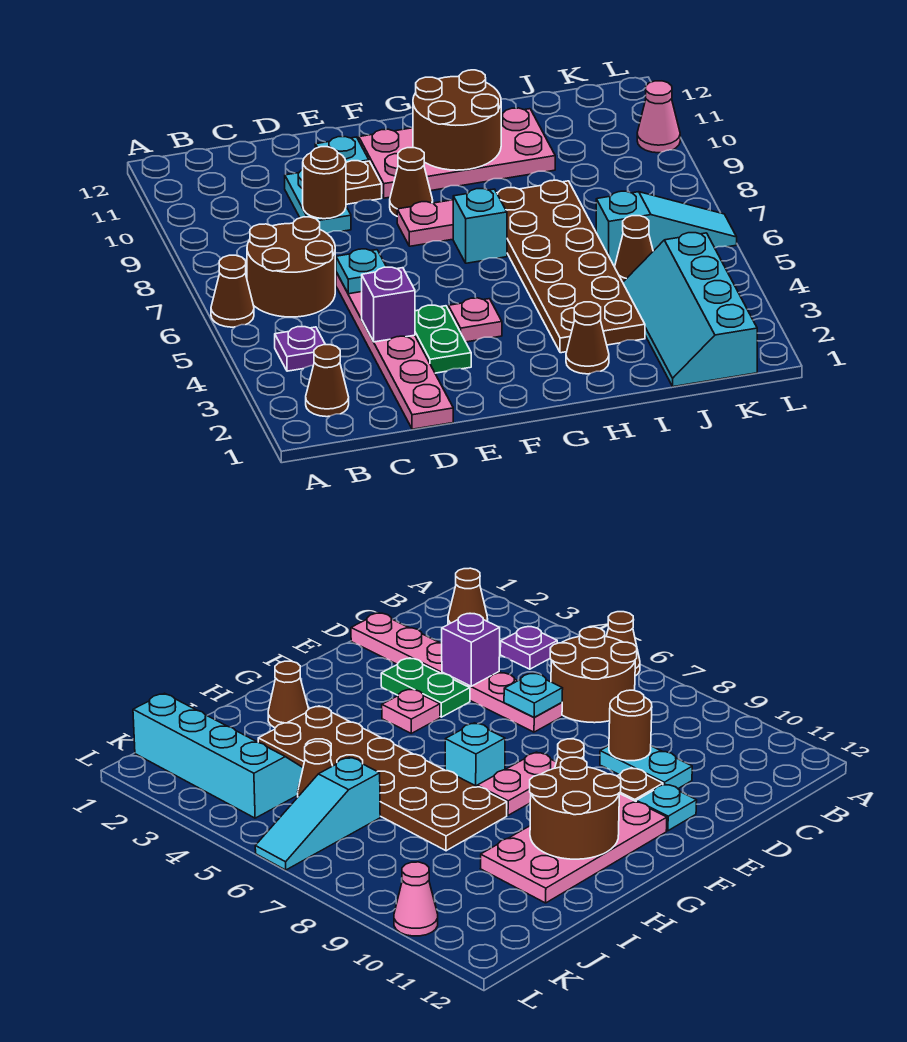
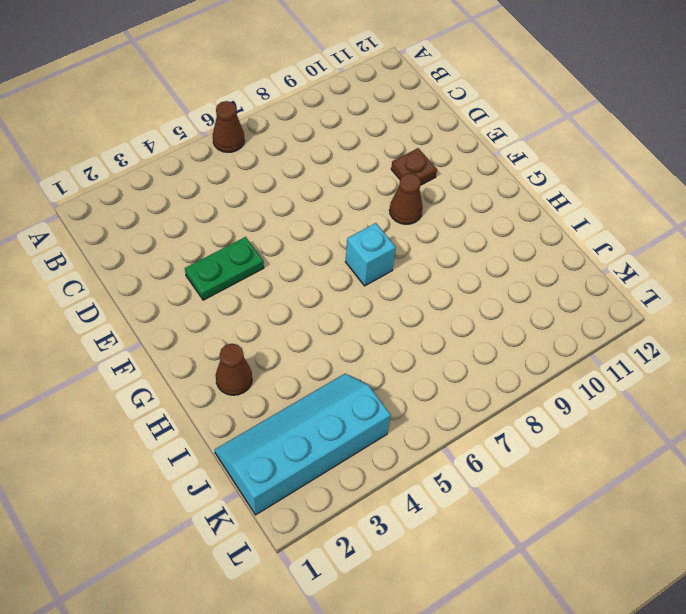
none -> brown cone B2 level 1
none -> purple plate B4 level 1
none -> brown round brick B6:C7 level 1

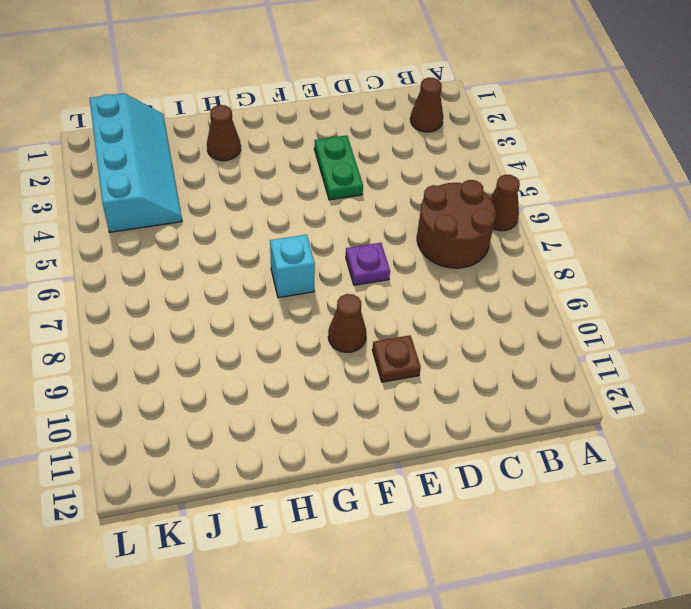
purple plate E7 level 1 -> purple plate B4 level 1
none -> pink plate D1:D6 level 1
none -> cyan plate D9:D10 level 1
none -> cyan plate E11 level 1

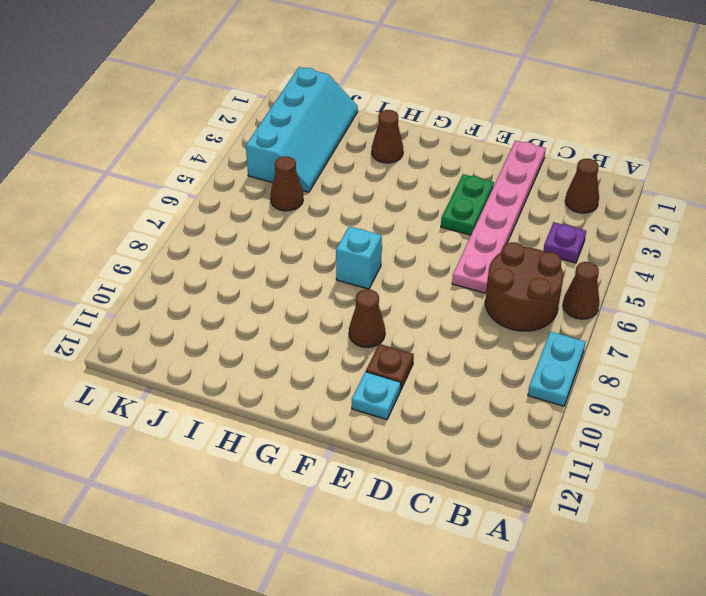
cyan plate A8:A9 level 1 -> cyan plate D9:D10 level 1
none -> pink plate F4 level 1
none -> pink plate F8:G8 level 1
none -> pink plate F10:I11 level 1

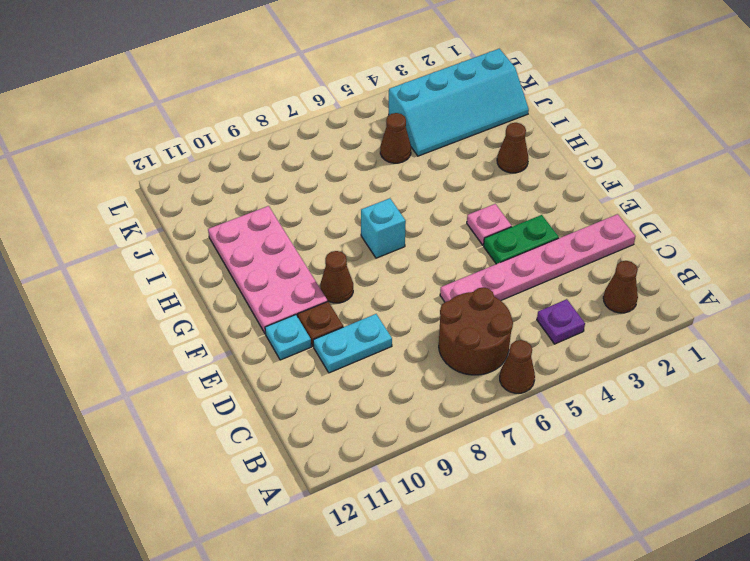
none -> pink plate F8:G8 level 1
none -> brown plate H3:I8 level 1
none -> cyan slope J6:L6 level 1 top J

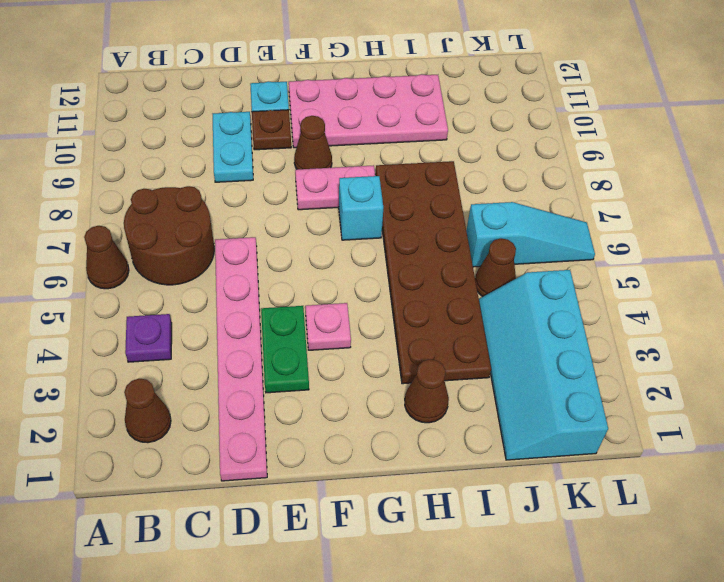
none -> pink cone L10 level 1
none -> purple brick D4 level 2
none -> cyan plate D6 level 2

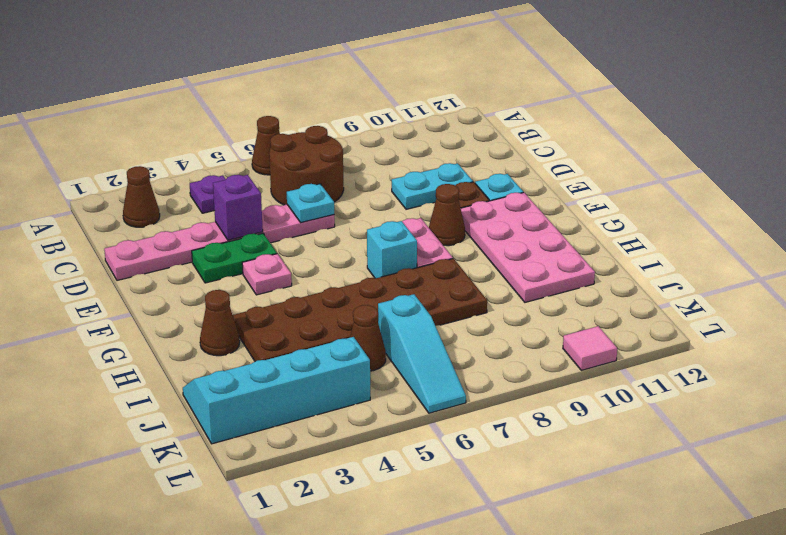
pink tile L10 level 1 -> pink cone L10 level 1
none -> brown round brick D9 level 2
none -> brown round brick G10:H11 level 2

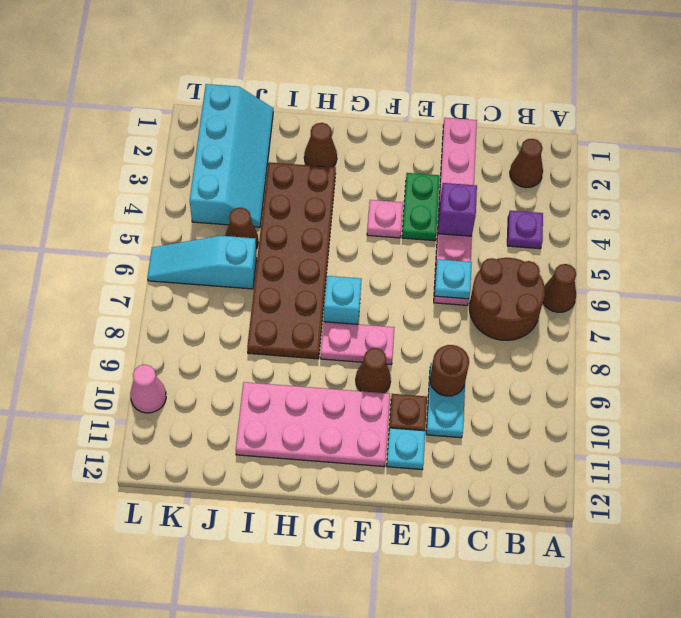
none -> brown round brick G10:H11 level 2

